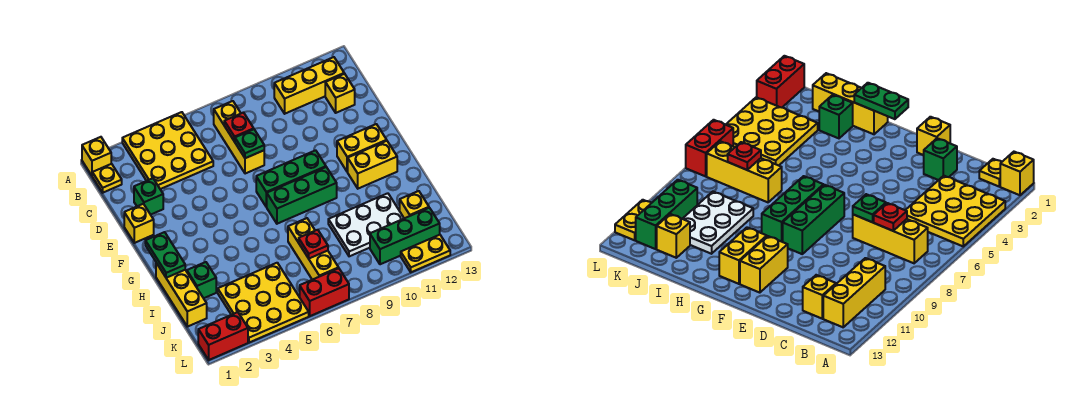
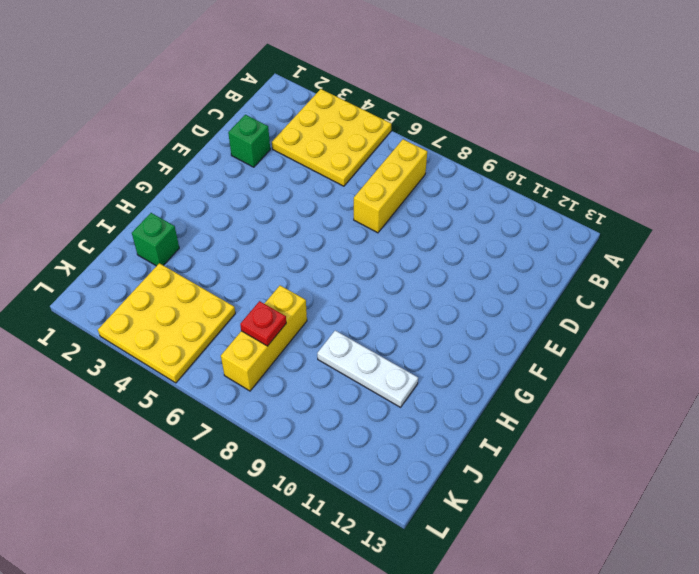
white plate I9:I11 level 1 -> white plate I9:J11 level 1
none -> yellow brick A1 level 1
none -> yellow plate B1 level 1
none -> yellow brick B10:B12 level 1

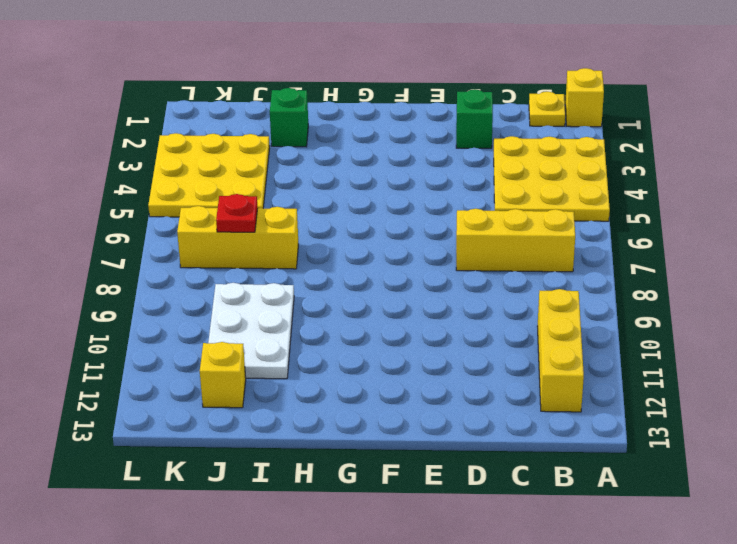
none -> yellow brick C12 level 1
none -> yellow brick E1 level 1
none -> green brick F7:F9 level 1

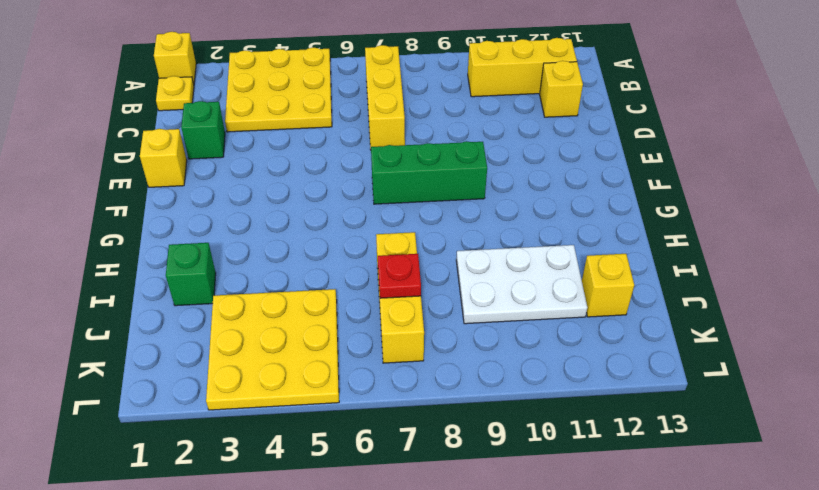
none -> yellow brick F11:F12 level 1
none -> green brick G7:G9 level 1
none -> yellow brick G11:G12 level 1

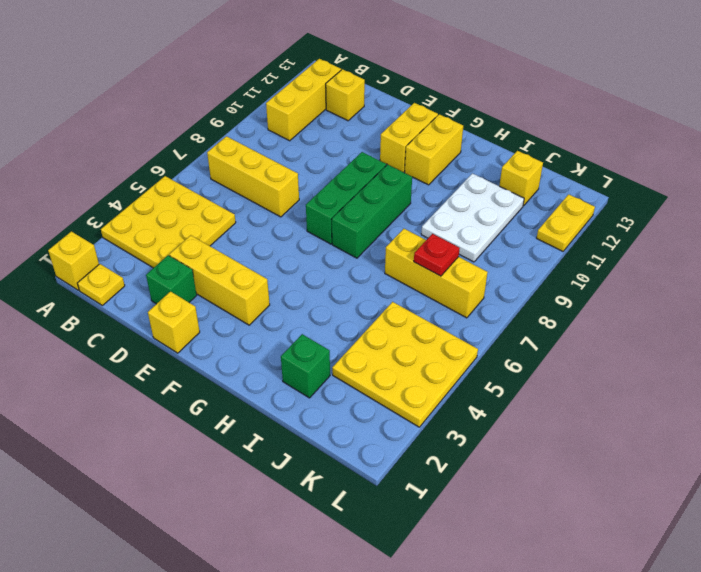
yellow brick D3:F3 level 1 -> yellow brick H1:J1 level 1
none -> green brick K10:K12 level 1
none -> red brick L1:L2 level 1
none -> red brick L6:L7 level 1

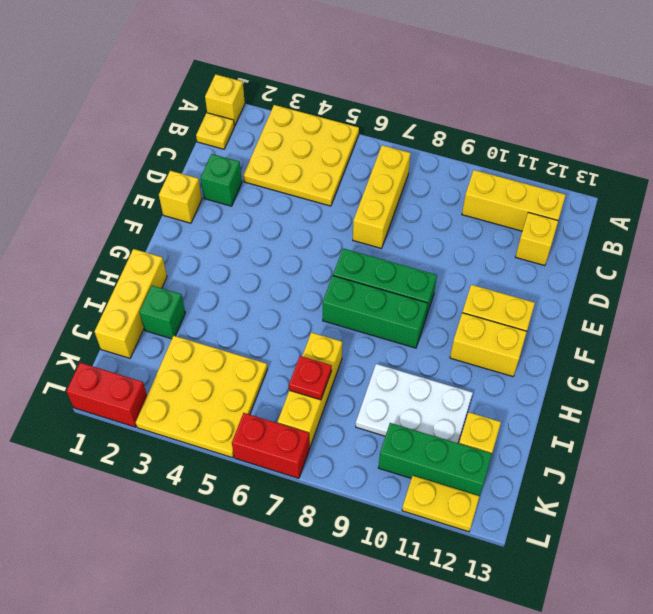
none -> red plate C7 level 2
none -> green plate D7 level 2
none -> green plate G1:H1 level 2

